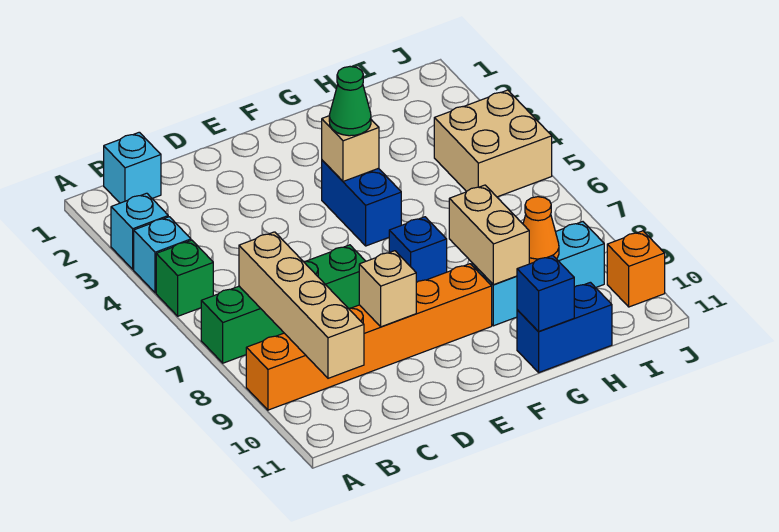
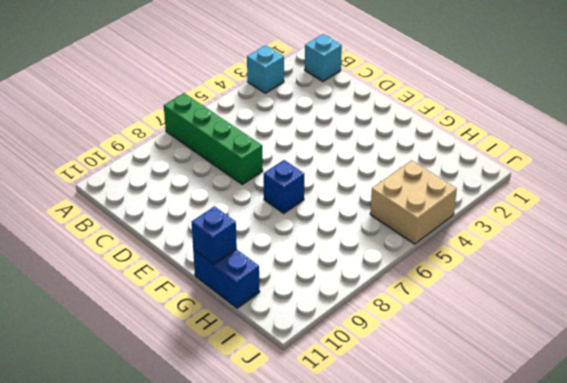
none -> cyan brick A4 level 1
none -> green brick A5 level 1
none -> orange brick A9:F9 level 1

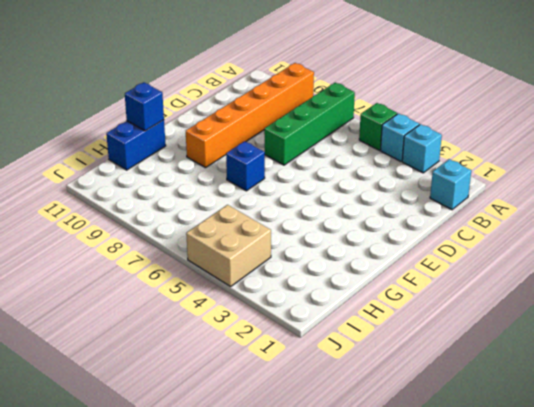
none -> blue brick F4:F5 level 1
none -> cyan brick G9:I9 level 1
none -> orange brick J10 level 1

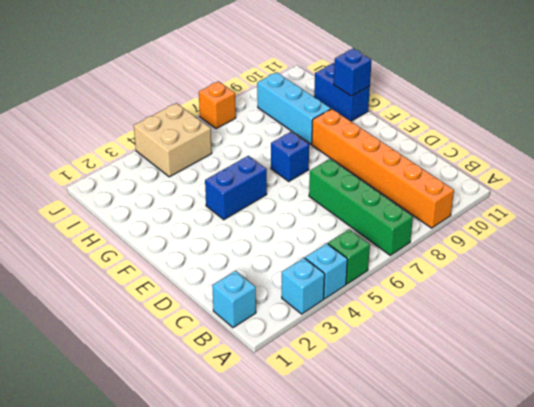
orange brick J7 level 1 -> orange brick J10 level 1
none -> tan brick B7:B10 level 2
none -> tan brick D9 level 2
none -> tan brick F4 level 2

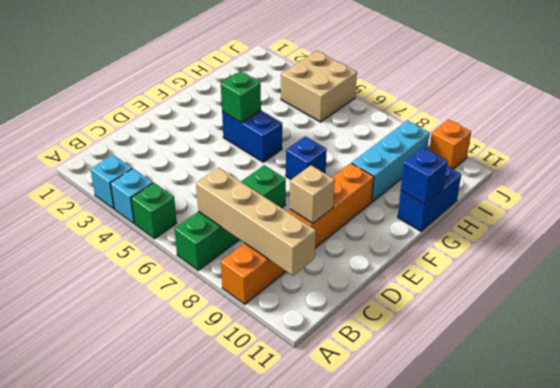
green brick F4 level 2 -> tan brick F4 level 2
none -> cyan brick B1 level 1
none -> tan brick G8:G9 level 2
none -> orange cone H9 level 2

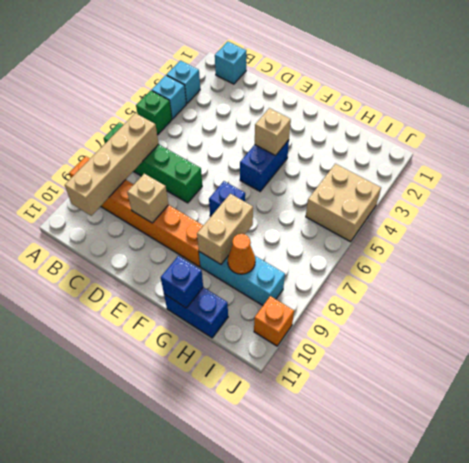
none -> green cone F4 level 3

